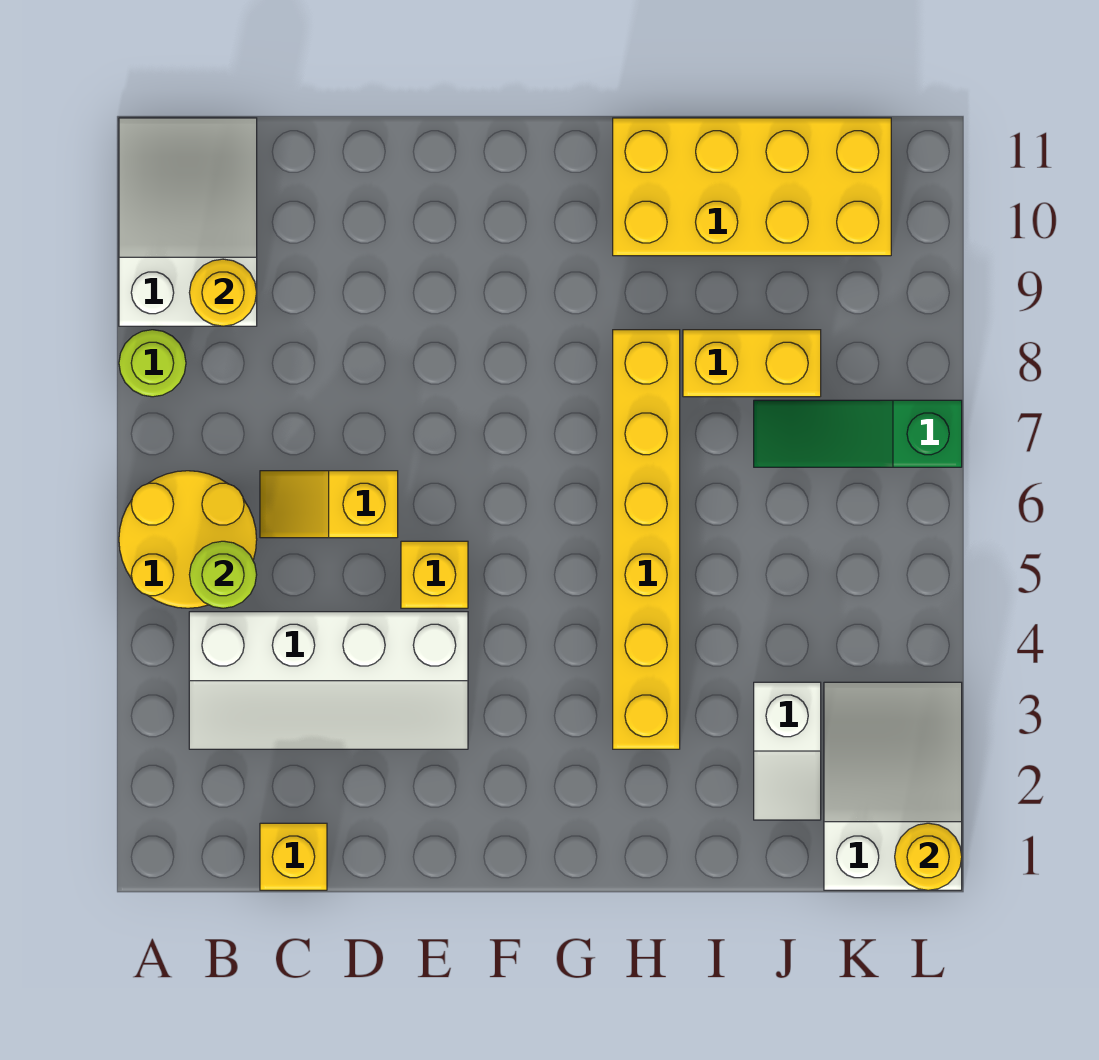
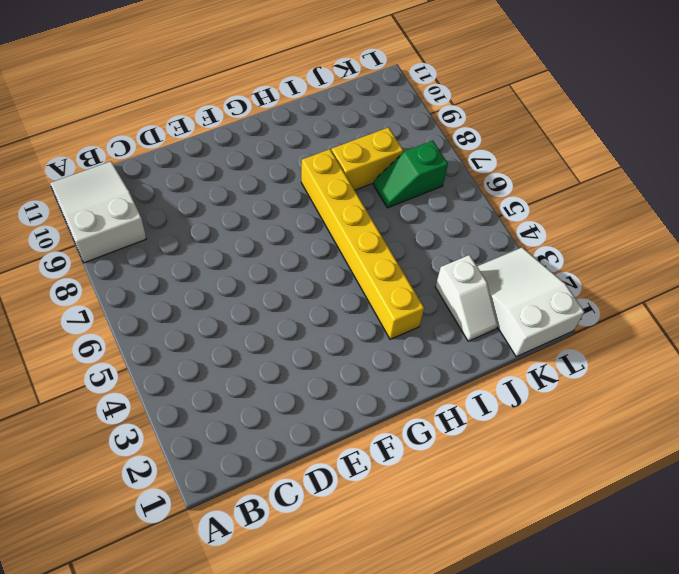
green slope J7:K7 level 1 top K -> green slope J7:L7 level 1 top L
none -> yellow round brick A5:B6 level 1
none -> lime round brick A8 level 1
none -> white slope B3:E4 level 1 top 4

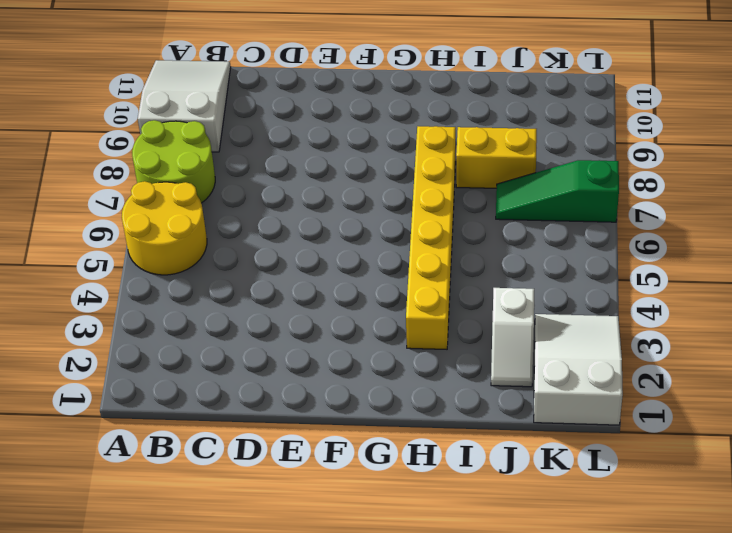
lime round brick A7:B8 level 1 -> lime round brick A8 level 1
none -> white slope B3:E4 level 1 top 4
none -> yellow brick C1 level 1
none -> yellow slope C6:D6 level 1 top D

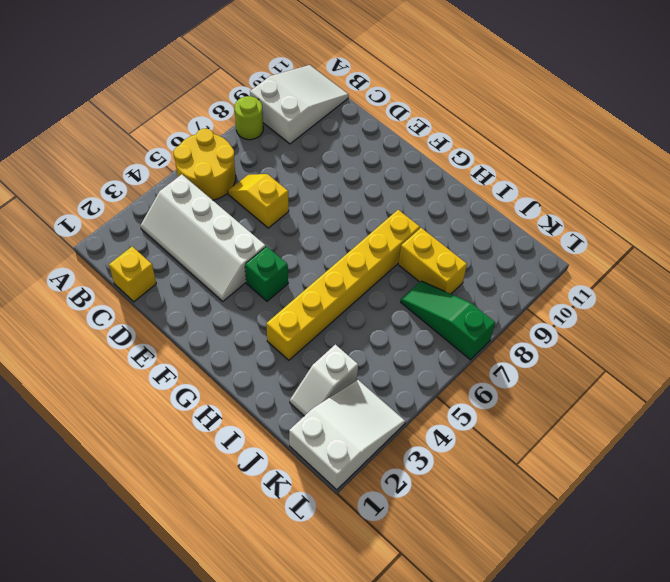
green brick F4 level 1 -> none
none -> yellow brick E5 level 1
none -> yellow brick H10:K11 level 1
none -> lime round brick B5 level 2

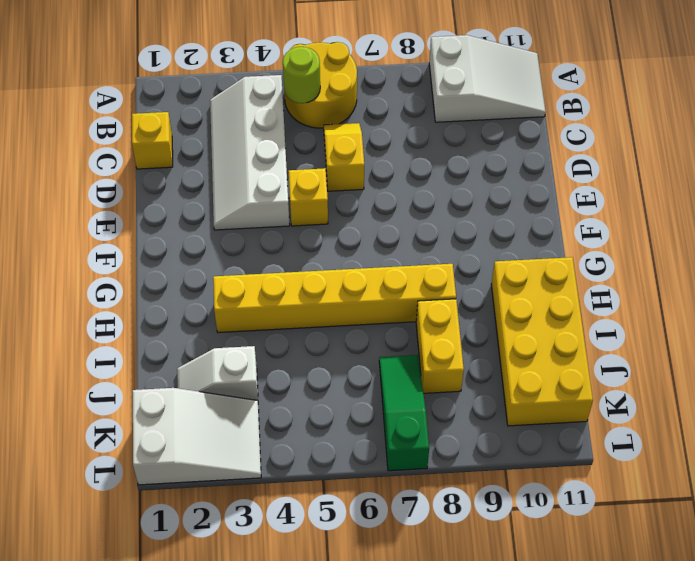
none -> lime round brick A8 level 1
none -> yellow round brick B9 level 2
none -> yellow round brick L1 level 2

